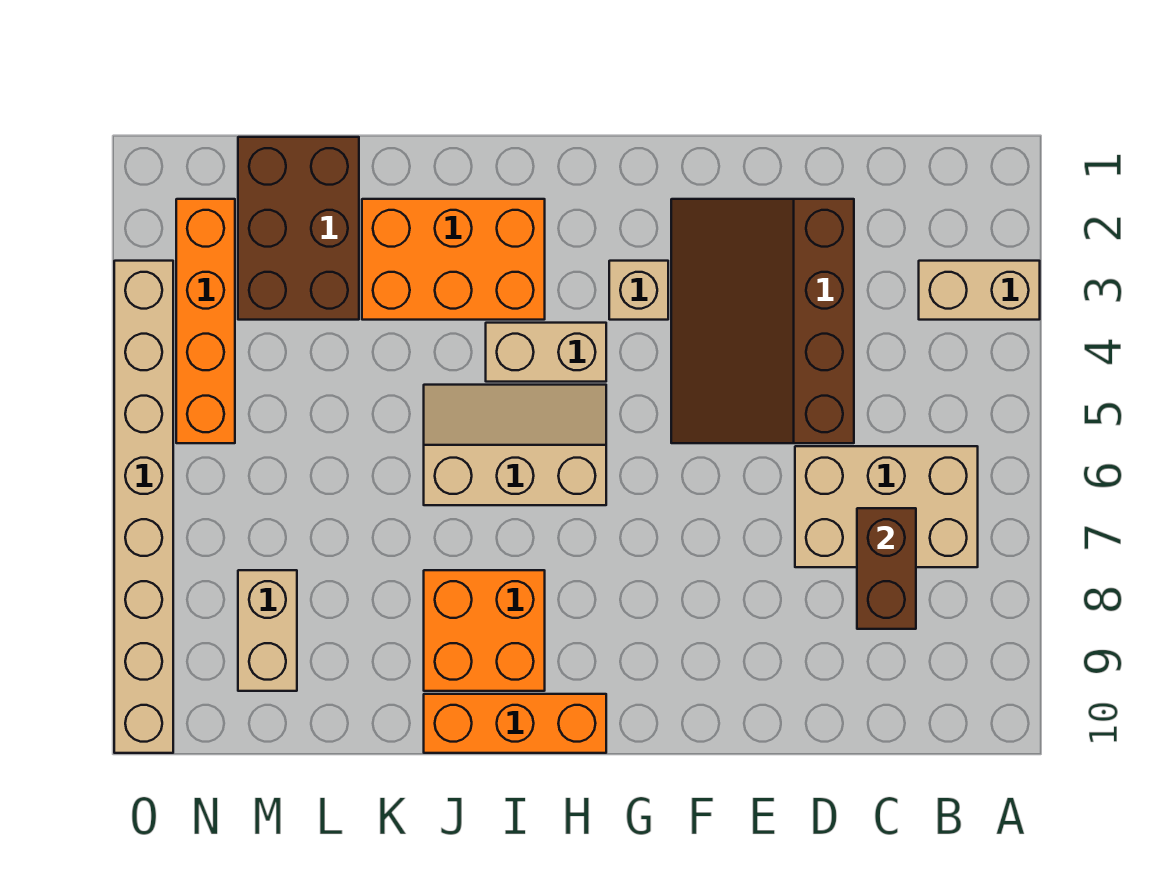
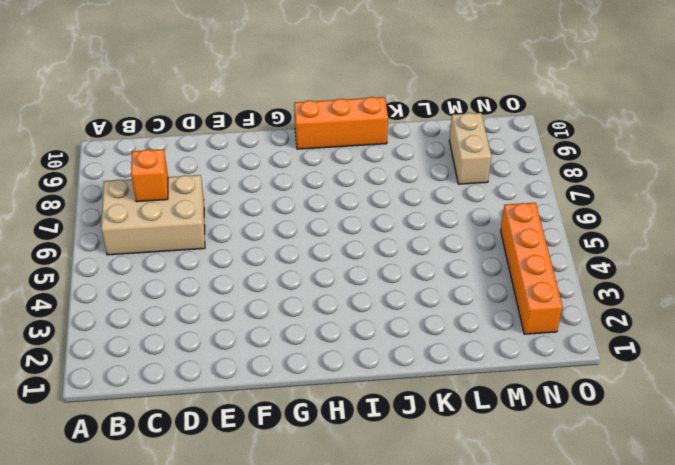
orange brick C7 level 2 -> brown brick C7:C8 level 2
none -> tan brick A3:B3 level 1
none -> brown slope D2:F5 level 1 top D
none -> tan brick G3 level 1

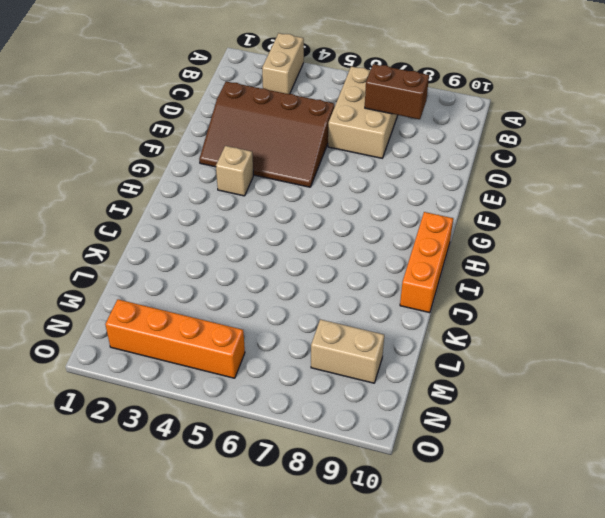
none -> tan brick H4:I4 level 1
none -> tan slope H5:J6 level 1 top 6
none -> orange brick I2:K3 level 1

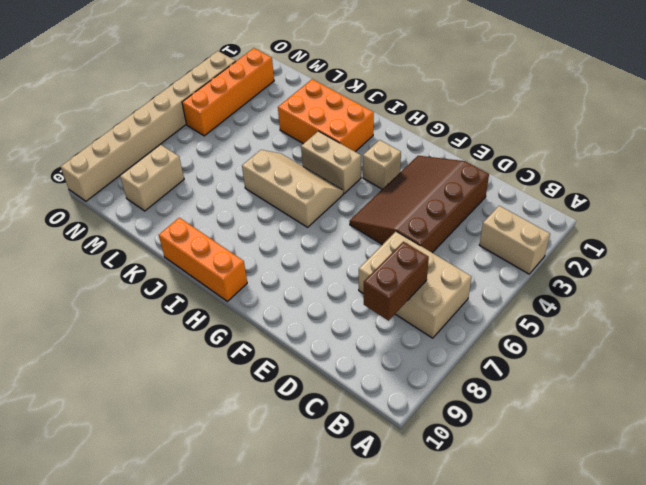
none -> orange brick I8:J9 level 1
none -> brown brick L1:M3 level 1

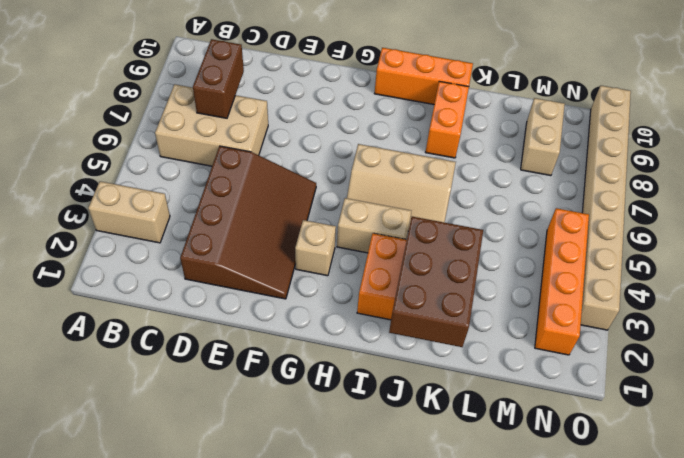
brown brick J1:K3 level 2 -> brown brick L1:M3 level 1
orange brick J8:J9 level 1 -> orange brick I8:J9 level 1

